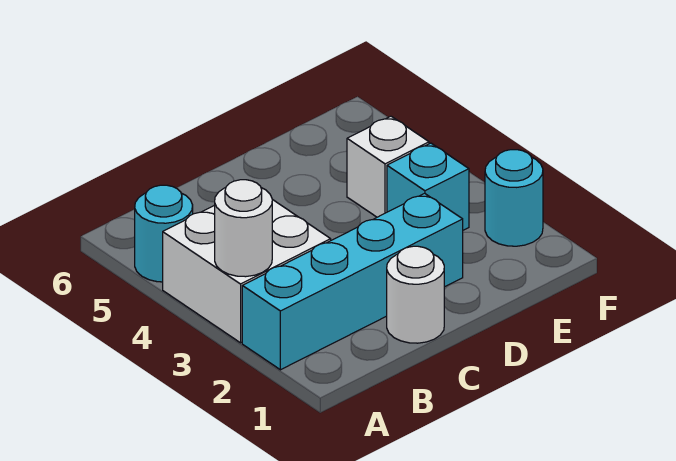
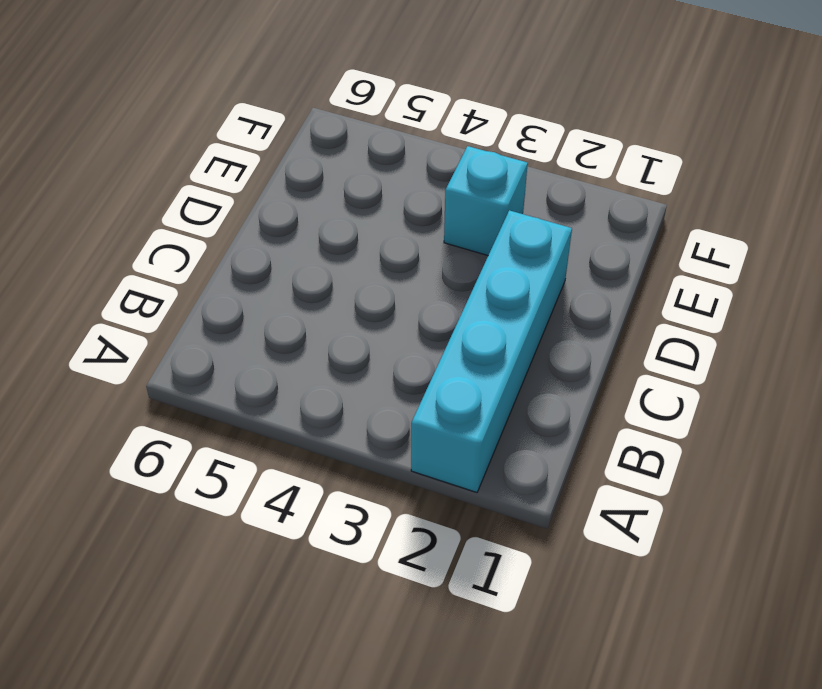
none -> white brick A3:B4 level 1
none -> cyan round brick A5 level 1

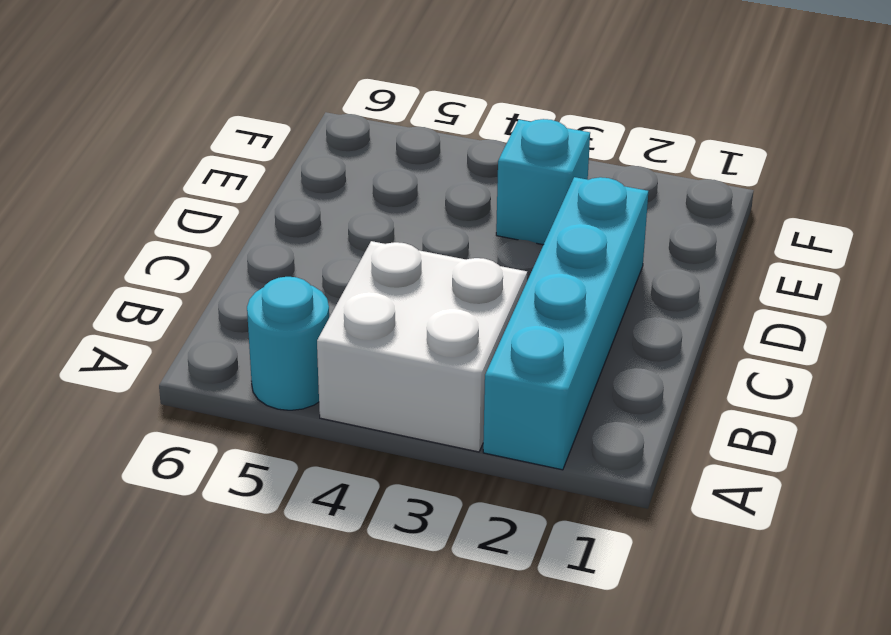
none -> white round brick C1 level 1
none -> white brick E4 level 1

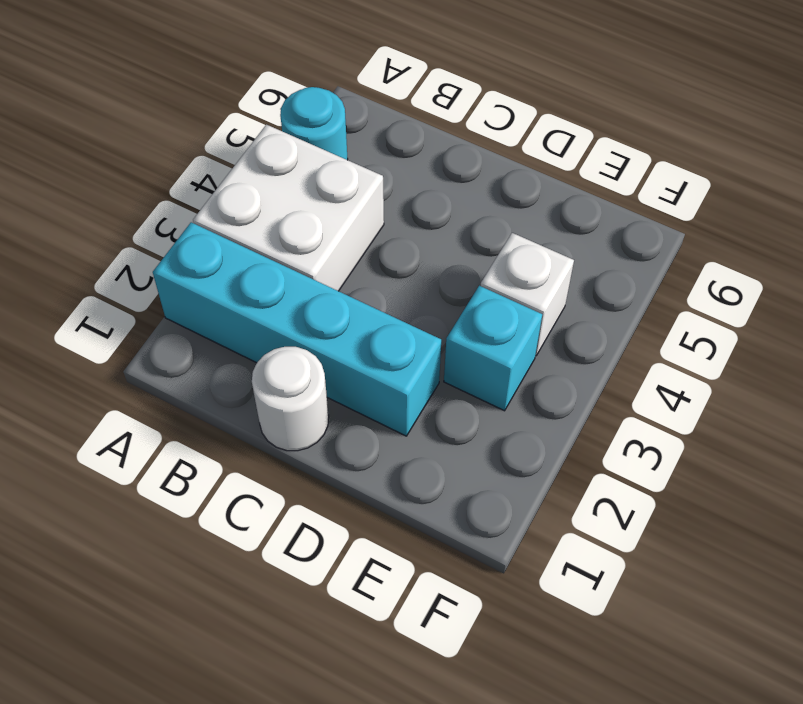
none -> cyan round brick F2 level 1
none -> white round brick A3 level 2

